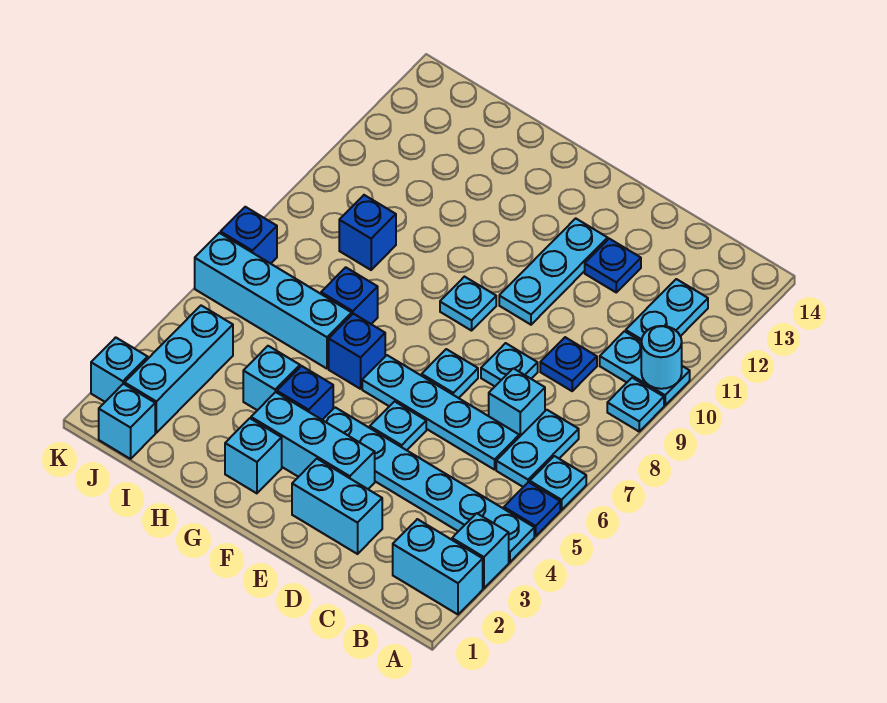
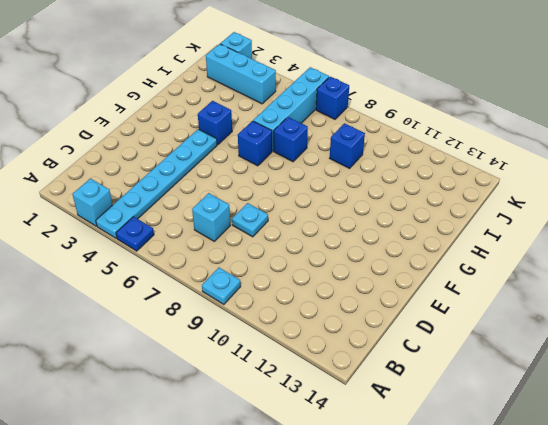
none -> cyan brick A2:B2 level 1
none -> cyan plate A6 level 1
none -> cyan plate A10:B10 level 1
none -> cyan plate B6:B7 level 1

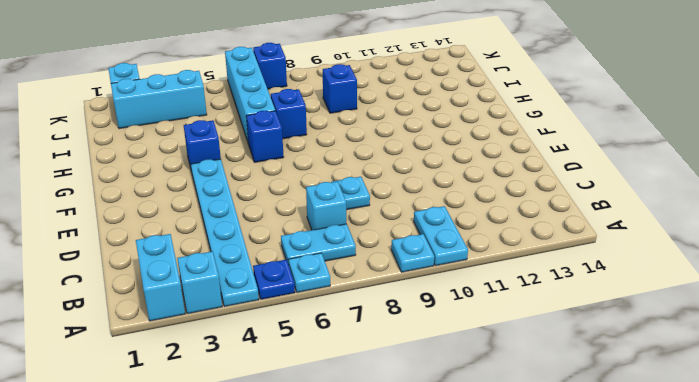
none -> cyan plate B11:B12 level 1
none -> cyan plate C6:F6 level 1
none -> blue plate C9 level 1
none -> cyan brick D2:E2 level 1

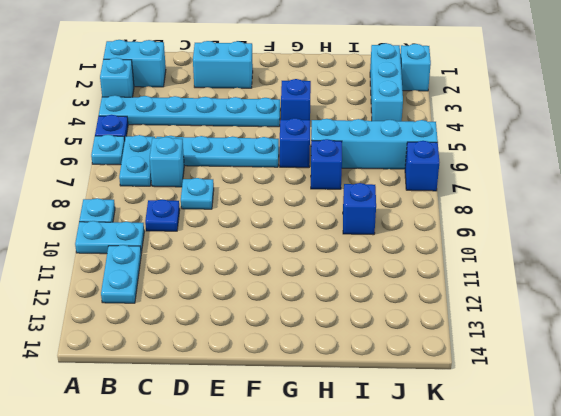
none -> blue plate D12 level 1
none -> cyan brick E3:G3 level 1
none -> cyan plate E5 level 1
none -> cyan plate E7 level 1

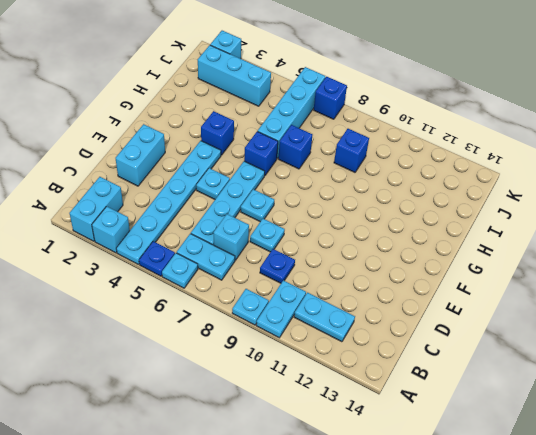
none -> blue plate D12 level 1
none -> cyan brick E3:G3 level 1
none -> cyan plate E10:E12 level 1
none -> cyan plate F9 level 1

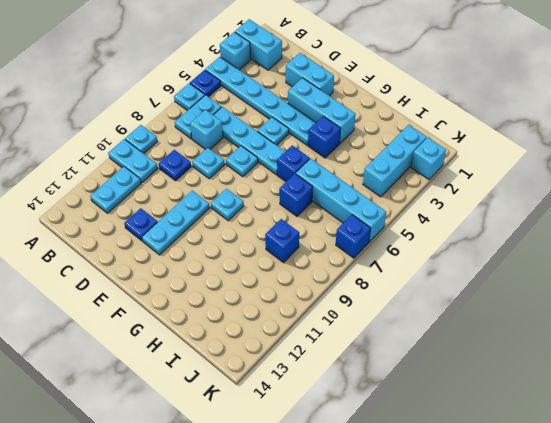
none -> cyan brick G2 level 1
none -> cyan brick H4 level 1
none -> cyan brick J1 level 1
none -> cyan round brick A10 level 2

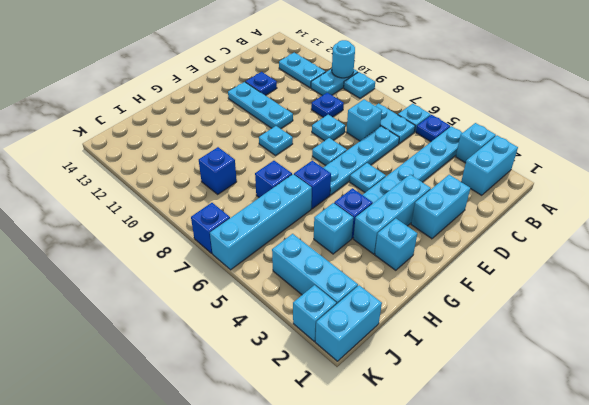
cyan brick J1:K1 level 1 -> cyan brick J1 level 1

